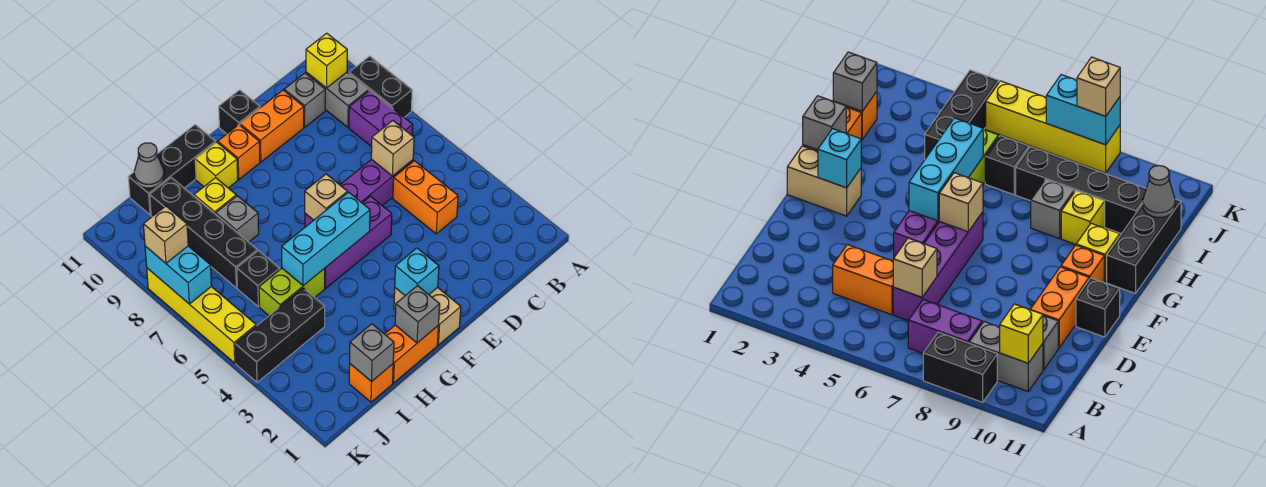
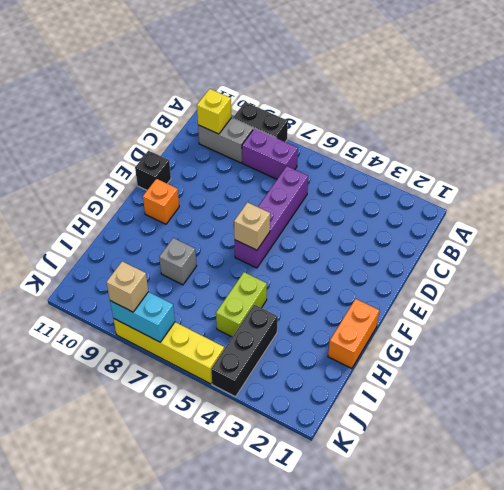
none -> orange brick C4:C5 level 1
none -> grey brick C10 level 1
none -> orange brick D10:E10 level 1
none -> purple brick E5:G5 level 1

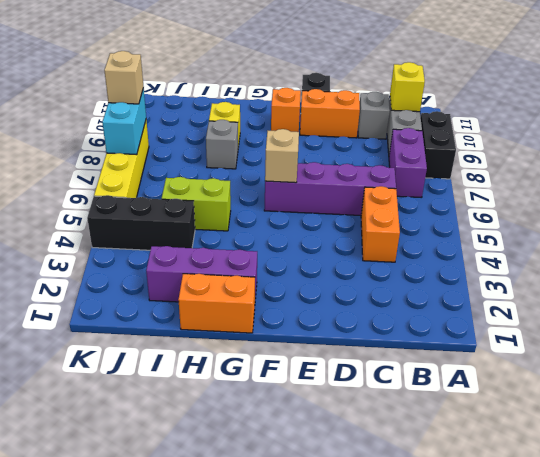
purple brick G2:I2 level 1 -> purple brick E5:G5 level 1
none -> tan brick F1:F2 level 1
none -> yellow brick G10 level 1
none -> black brick G11:I11 level 1
none -> orange brick I1 level 1

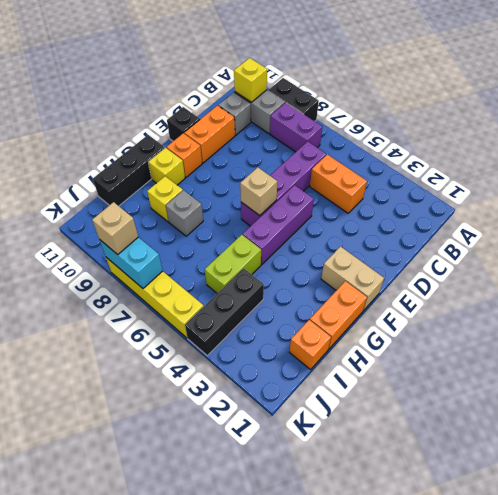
none -> black brick I6 level 1
none -> black brick I7:I10 level 1
none -> tan brick C6 level 2
none -> cyan brick F2 level 2

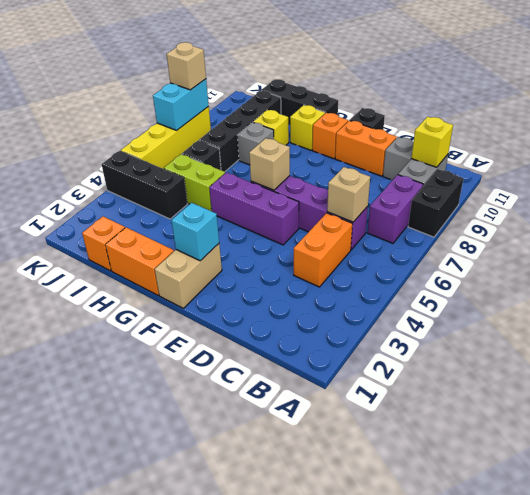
none -> cyan brick F5:H5 level 2
none -> grey brick G1 level 2
none -> grey brick I1 level 2
none -> grey cone I11 level 2

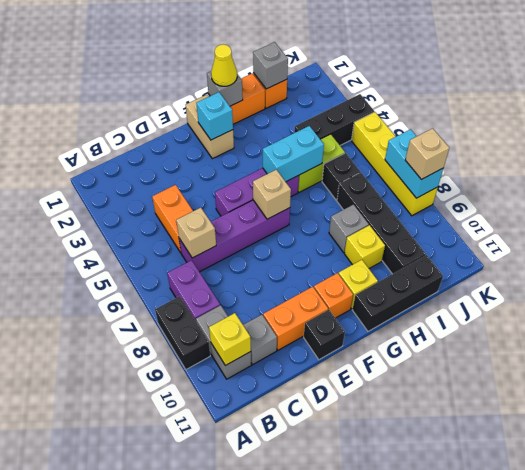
yellow cone G1 level 3 -> none
cyan brick G5:H5 level 2 -> cyan brick F5:H5 level 2
none -> grey cone I11 level 2

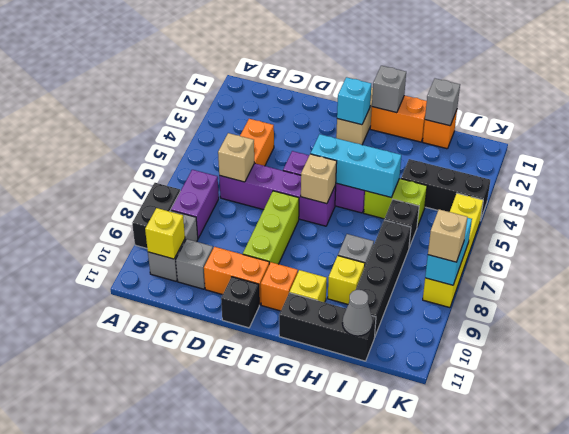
lime brick E7:E9 level 1 -> none

